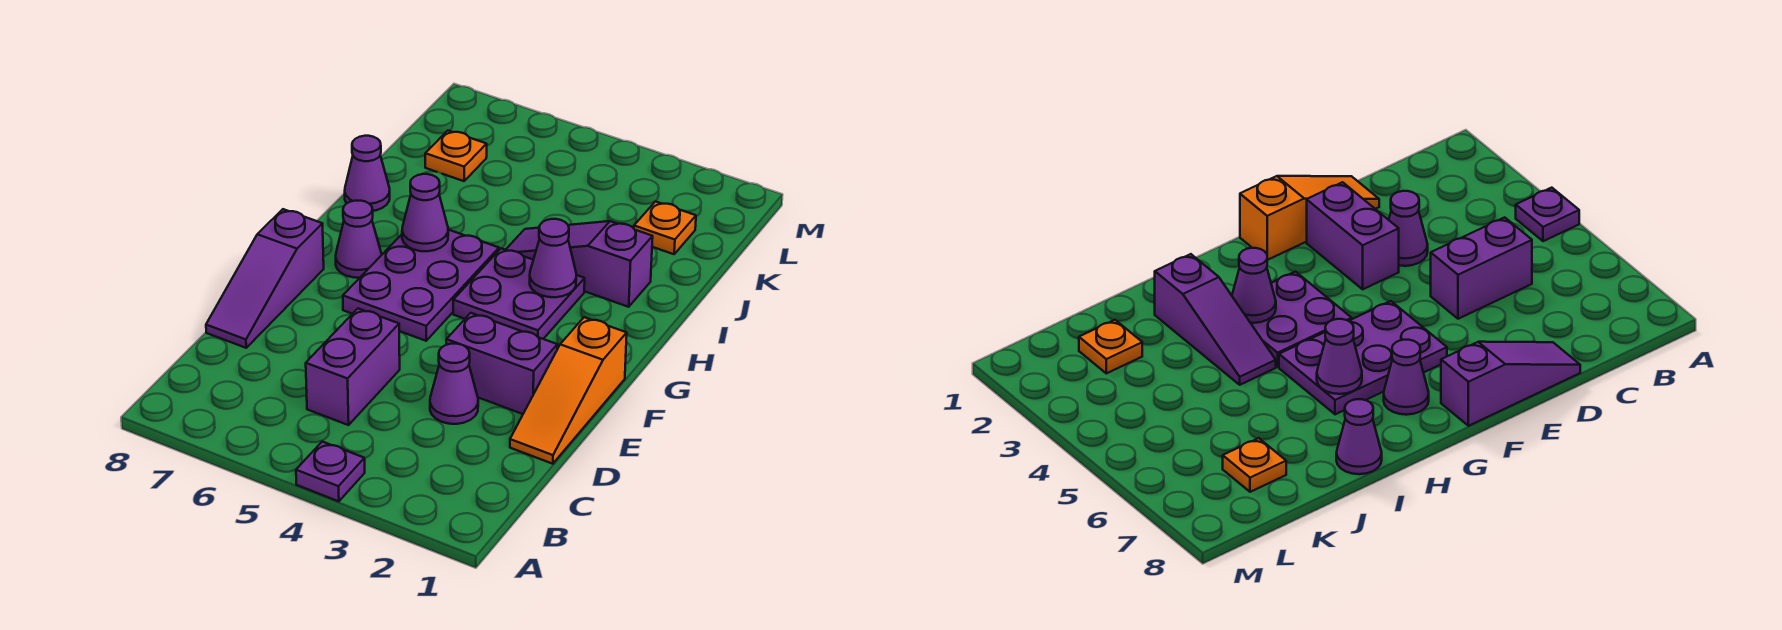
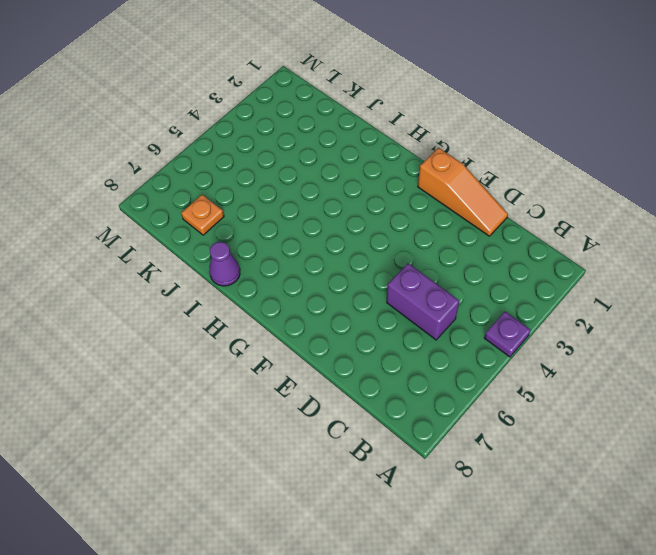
none -> purple cone D3 level 1
none -> purple slope D8:F8 level 1 top F
none -> purple brick E2:E3 level 1

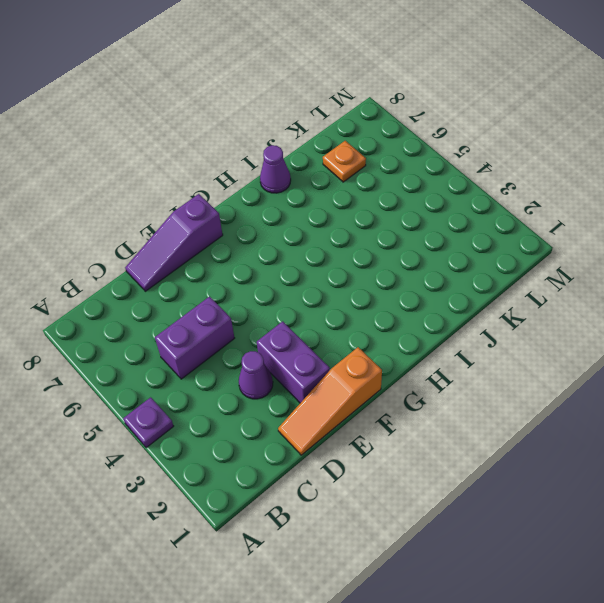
none -> purple plate F5:H6 level 1
none -> purple plate G3:H4 level 1
none -> purple cone G7 level 1

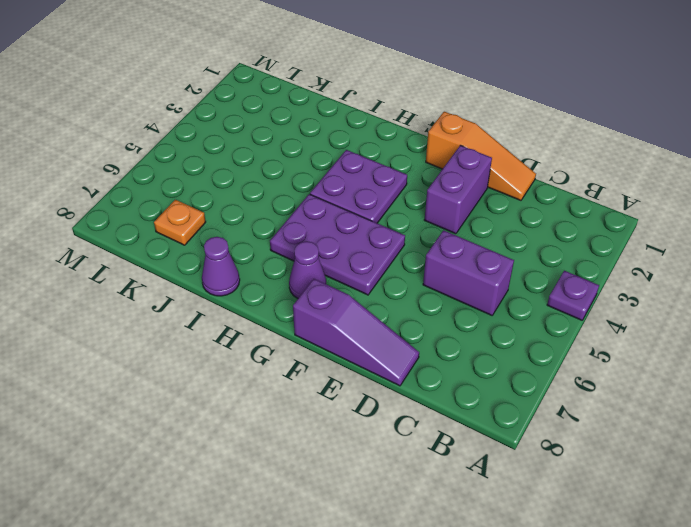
none -> purple cone D3 level 1
none -> purple slope I2:I4 level 1 top 2
none -> orange plate K2 level 1

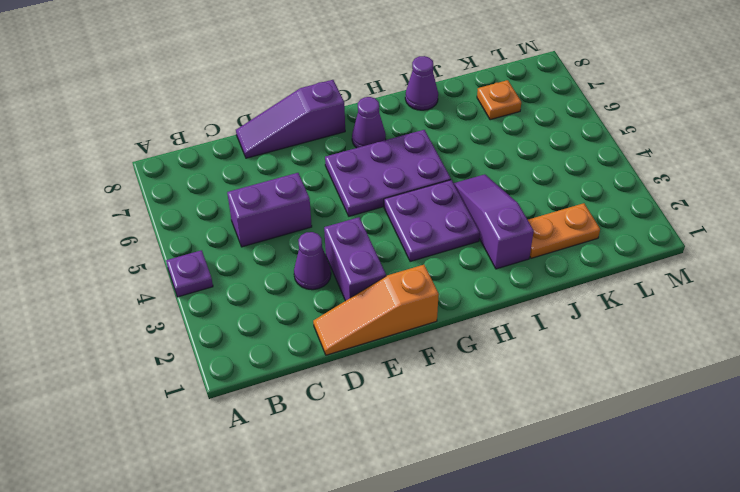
orange plate J2:K2 level 1 -> orange plate K2 level 1
none -> purple cone H3 level 2
none -> purple cone H6 level 2

